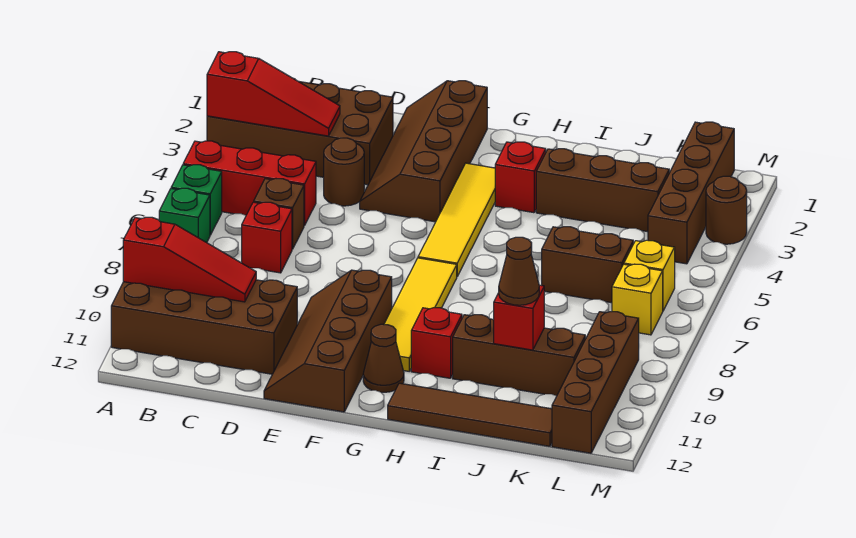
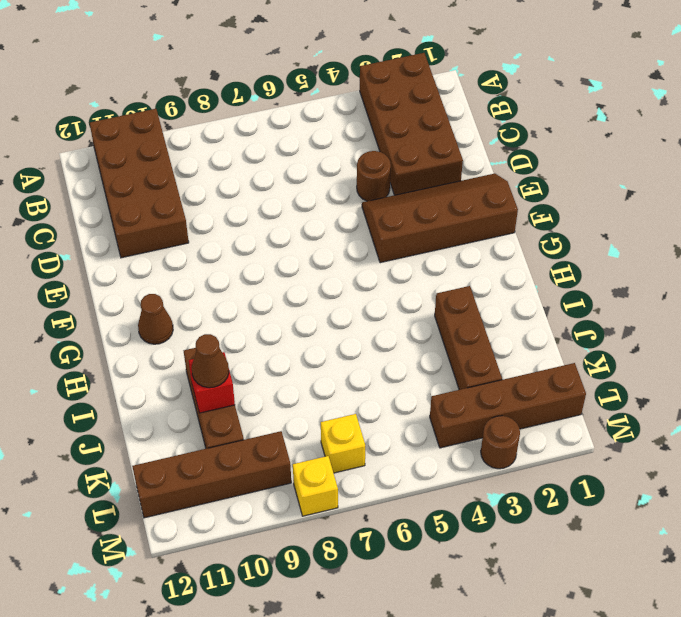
yellow brick M8 level 1 -> yellow brick L6 level 1
none -> red brick A5:C5 level 1
none -> green brick A6 level 1
none -> green brick A7 level 1

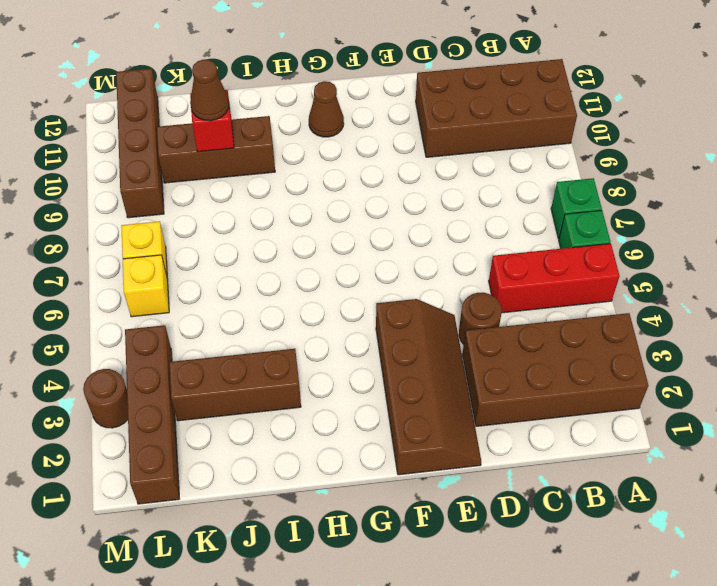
none -> brown brick C6 level 1
none -> red brick C7 level 1
none -> brown slope E9:F12 level 1 top F

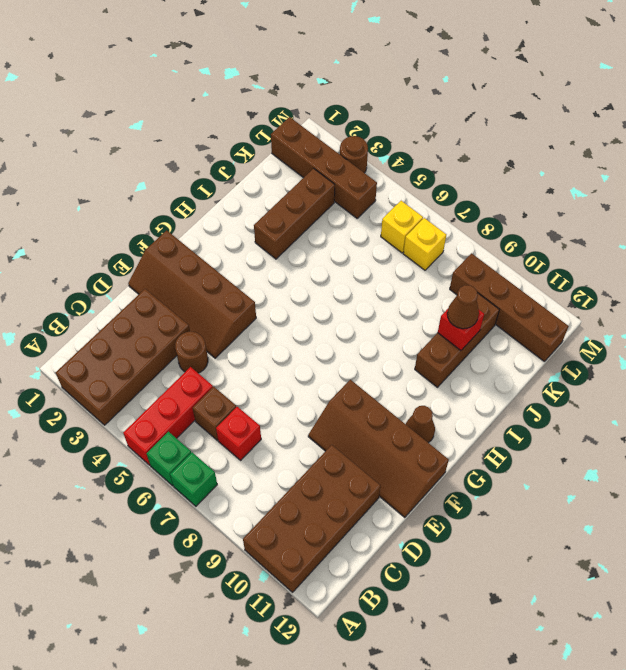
none -> yellow tile G3:G6 level 1
none -> yellow tile G7:G10 level 1
none -> red brick H3 level 1

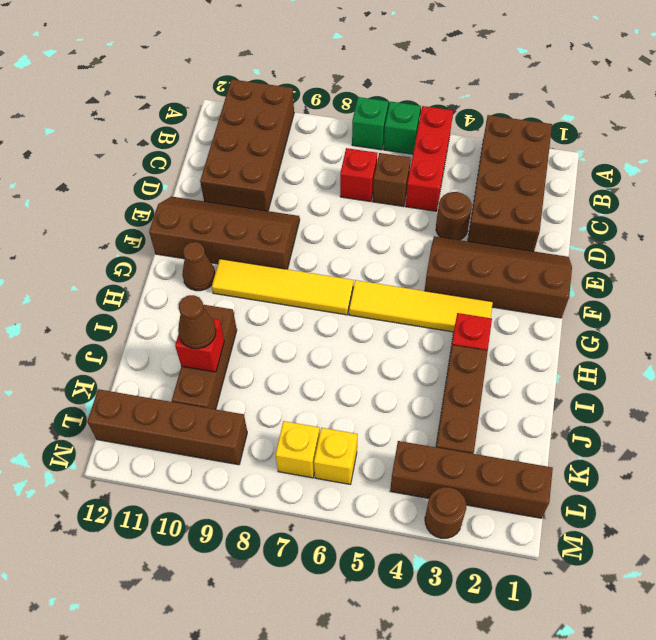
none -> red brick H10 level 1
none -> brown tile H12:K12 level 1
none -> brown brick J6:K6 level 1

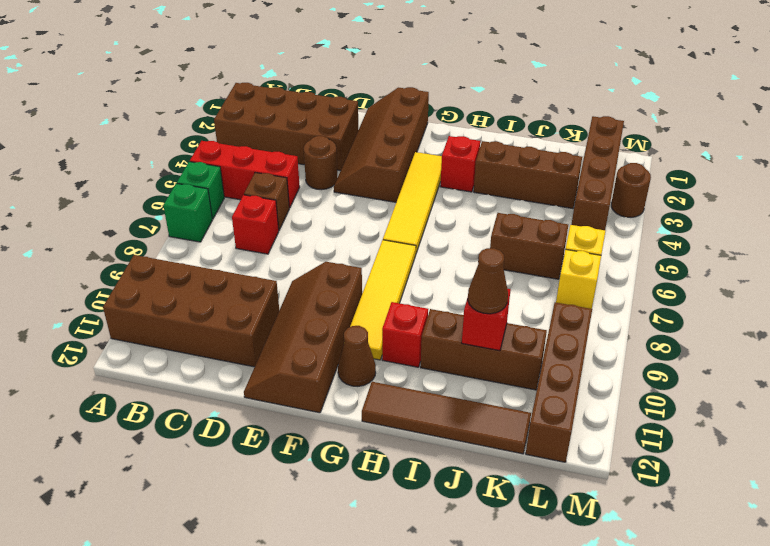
none -> red slope A3:C3 level 2 top A
none -> red slope A10:C10 level 2 top A

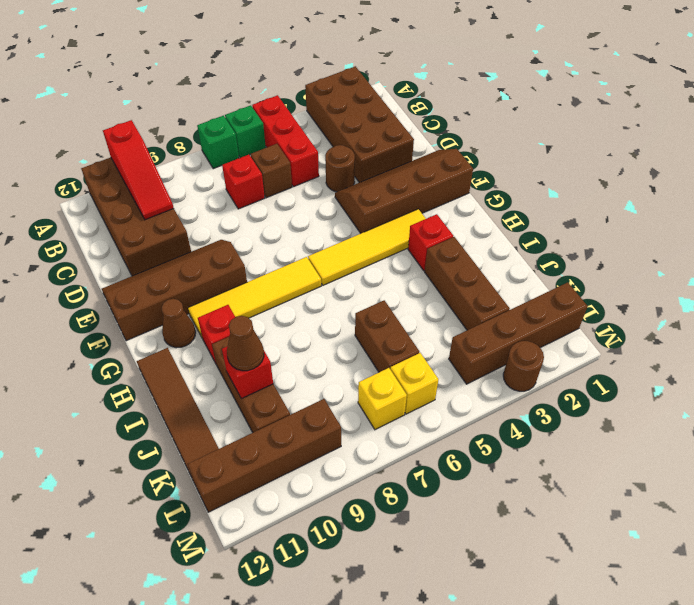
none -> red slope A3:C3 level 2 top A

